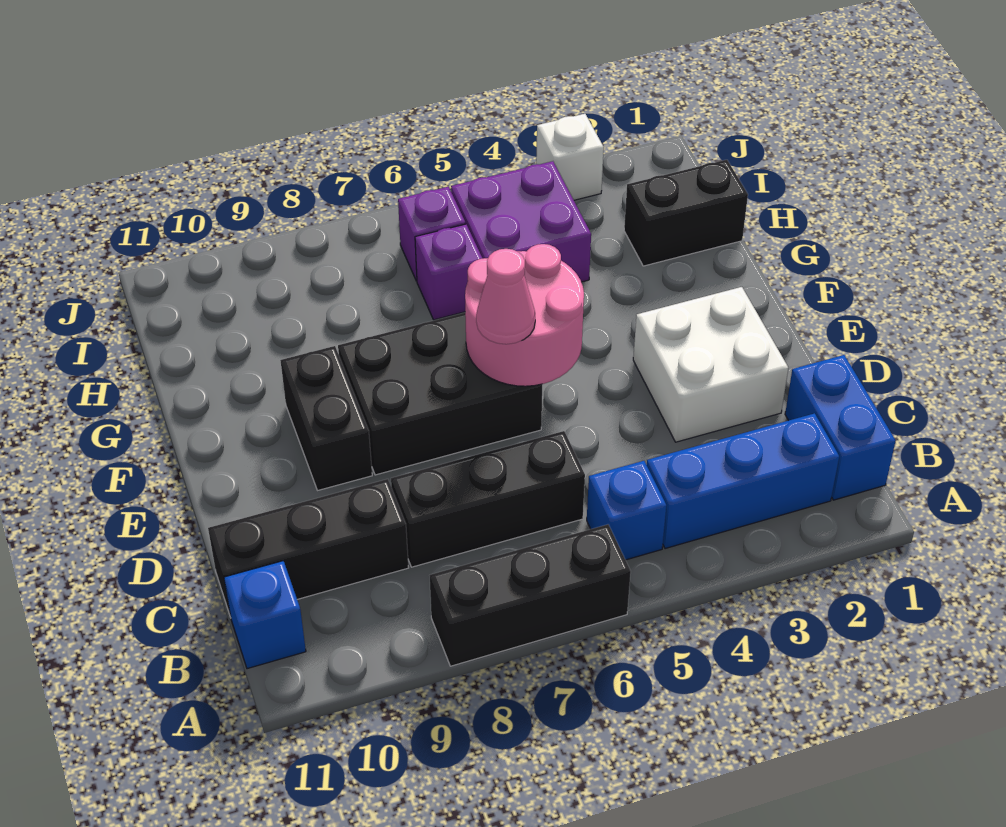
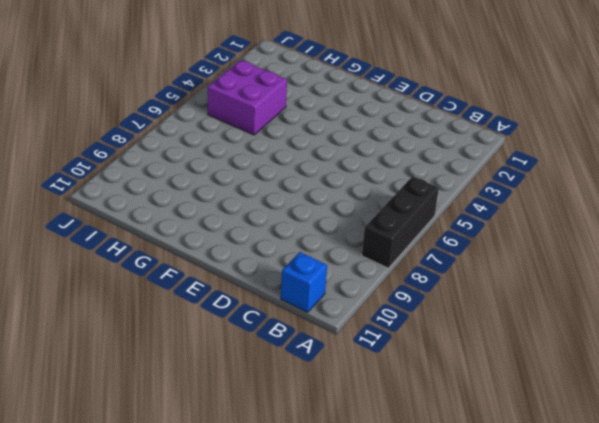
none -> blue brick B1:C1 level 1
none -> blue brick B2:B4 level 1
none -> blue brick B5 level 1

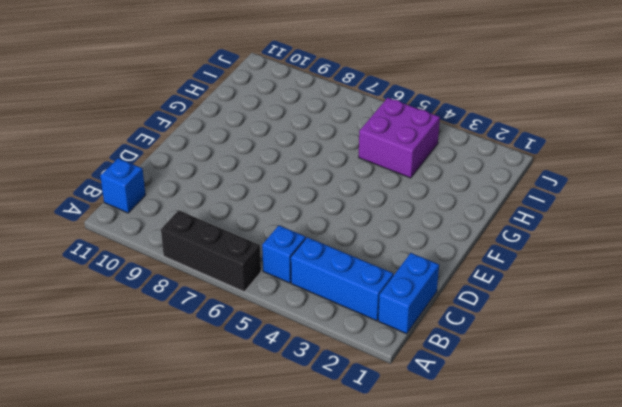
none -> black brick C6:C8 level 1
none -> black brick C9:C11 level 1
none -> white brick D2:E3 level 1

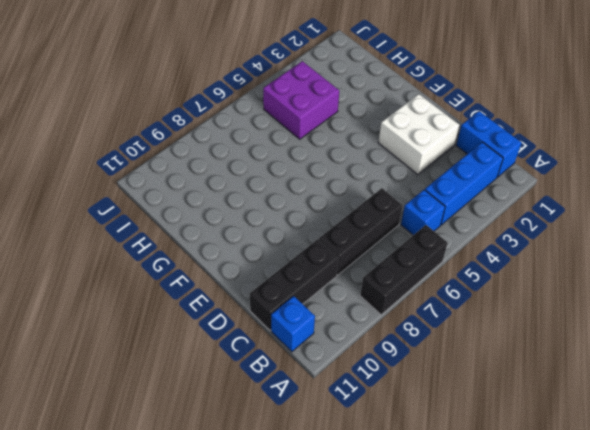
none -> black brick E6:F8 level 1
none -> black brick E9:F9 level 1
none -> black brick H1:H2 level 1

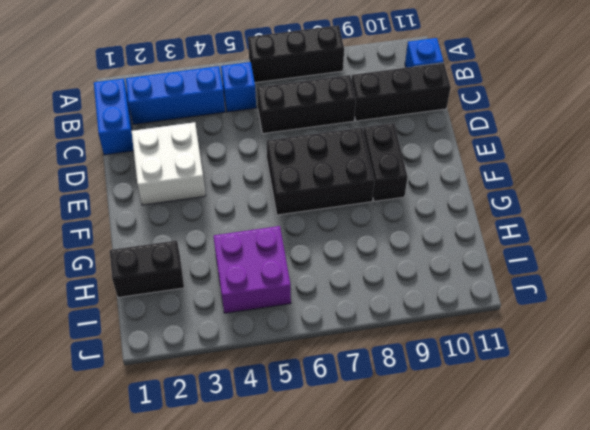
none -> purple brick H6 level 1
none -> purple brick I6 level 1
none -> white brick J3 level 1

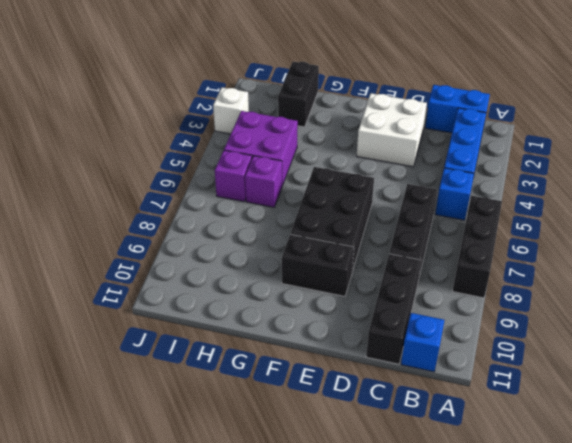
none -> pink round brick E5:F6 level 2
none -> pink cone E6 level 3

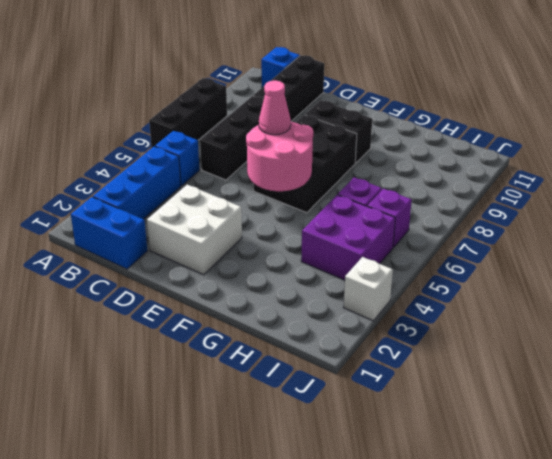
none -> black brick H1:H2 level 1

